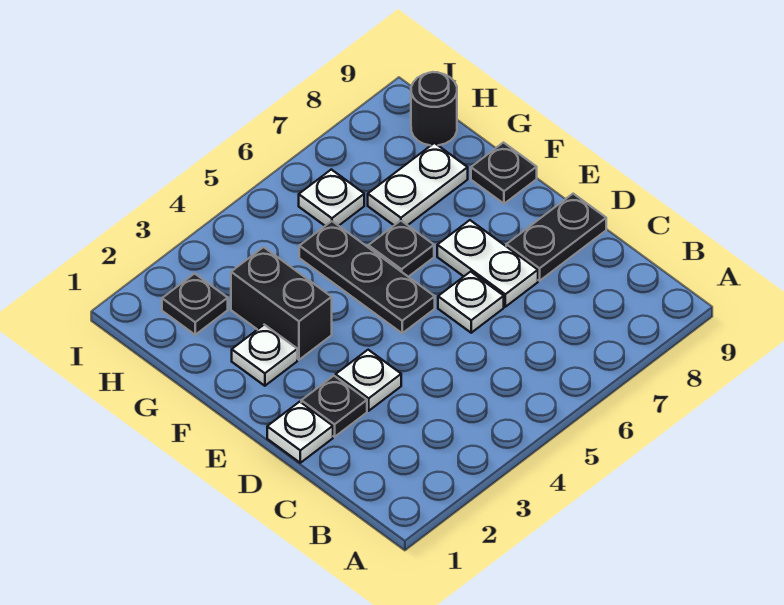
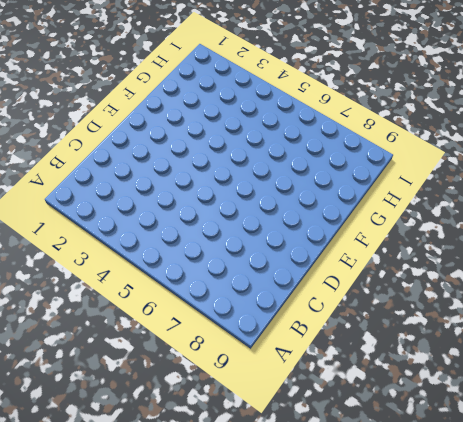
none -> white plate D1 level 1
none -> black plate D2 level 1
none -> white plate D3 level 1

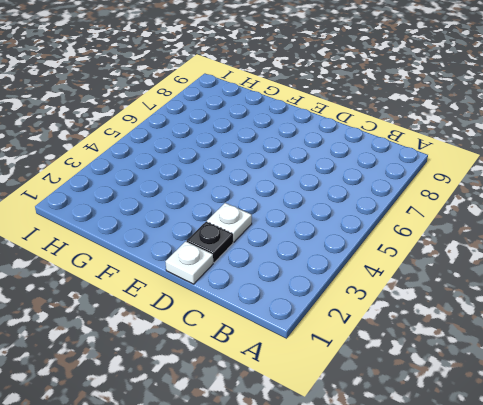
none -> white plate D6 level 1
none -> white plate D7:E7 level 1
none -> black plate D8:D9 level 1

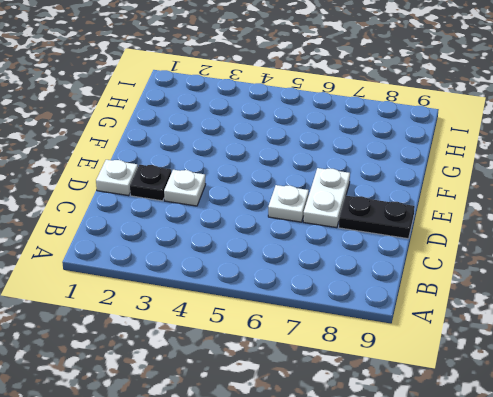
none -> black plate E5:G5 level 1
none -> white plate F2 level 1
none -> black brick F3:G3 level 1

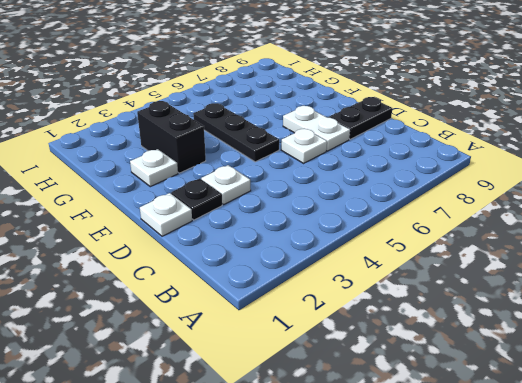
none -> black plate F6 level 1
none -> black plate F9 level 1
none -> white plate G7:G8 level 1

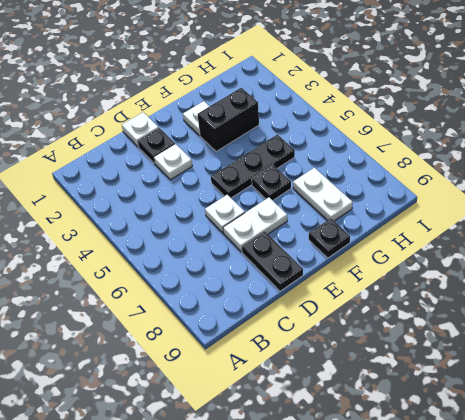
none -> black plate H2 level 1
none -> white plate H6 level 1
none -> black round brick H9 level 1

